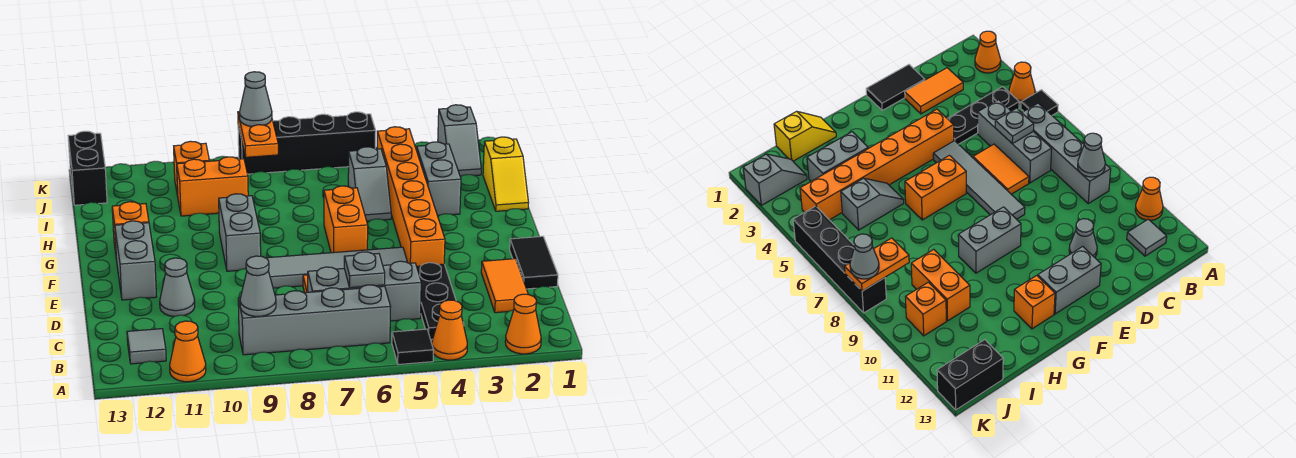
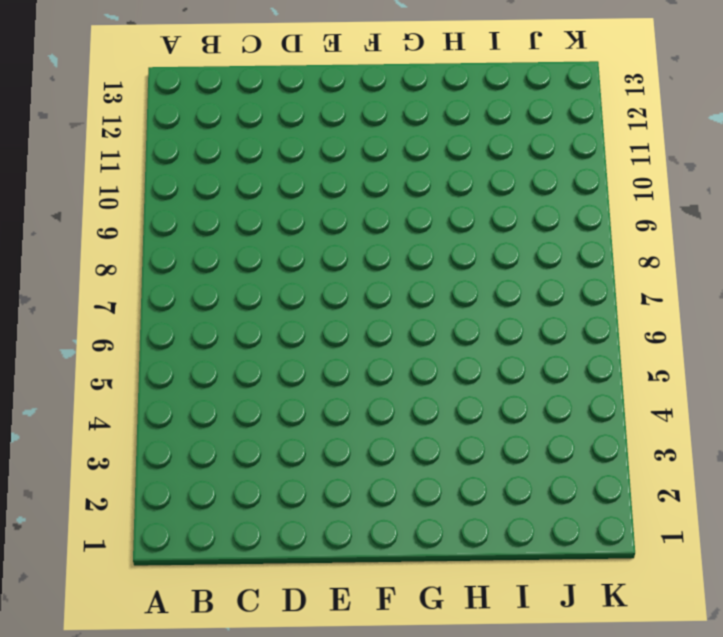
none -> orange cone A2 level 1
none -> orange cone A4 level 1
none -> black tile A5 level 1
none -> orange cone A11 level 1

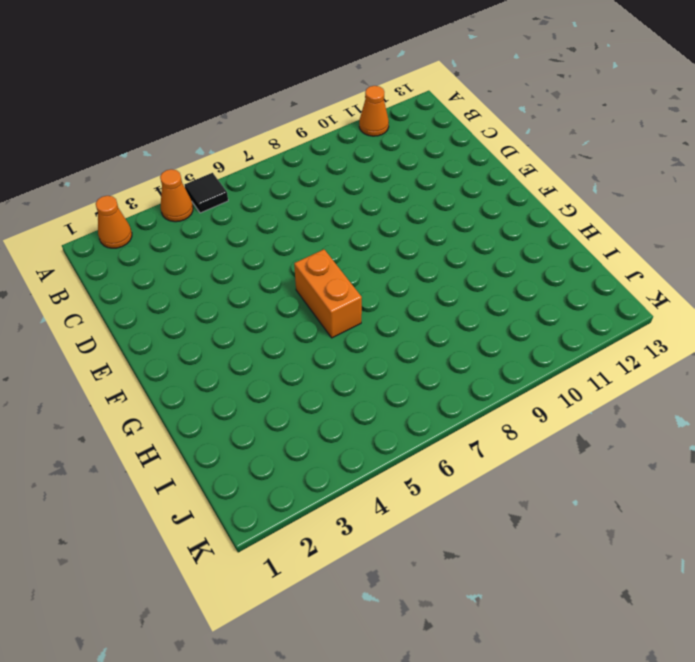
none -> black plate B4:D4 level 1
none -> grey brick B6:B9 level 1
none -> grey tile B12 level 1
none -> orange tile C2:D2 level 1

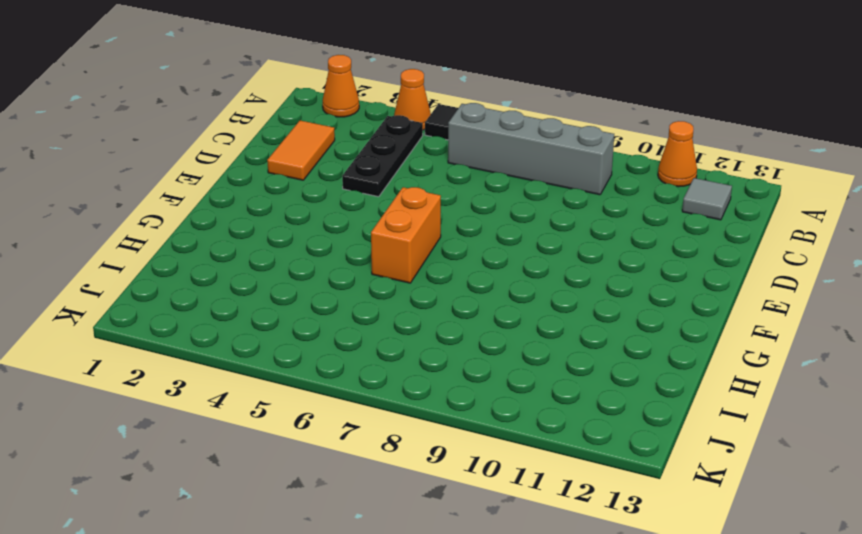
none -> grey brick C5:C7 level 1
none -> black tile D1:E1 level 1
none -> orange tile D6:D7 level 1
none -> grey cone D11 level 1

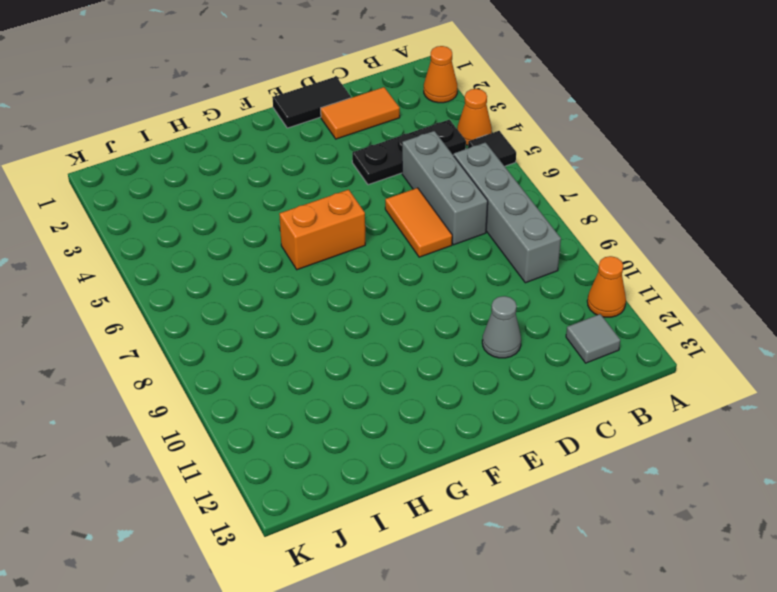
none -> orange brick E4:J4 level 1
none -> grey tile E5:E8 level 1
none -> grey brick E12:F12 level 1
none -> grey brick F9:G9 level 1

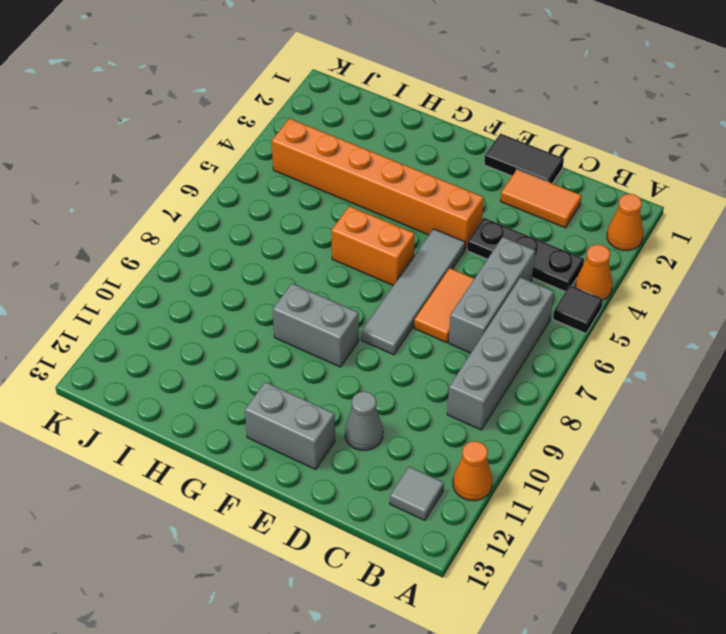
none -> orange brick G12 level 1
none -> yellow slope H1:I1 level 1 top I
none -> grey brick H3:I3 level 1
none -> grey slope H5:I5 level 1 top I

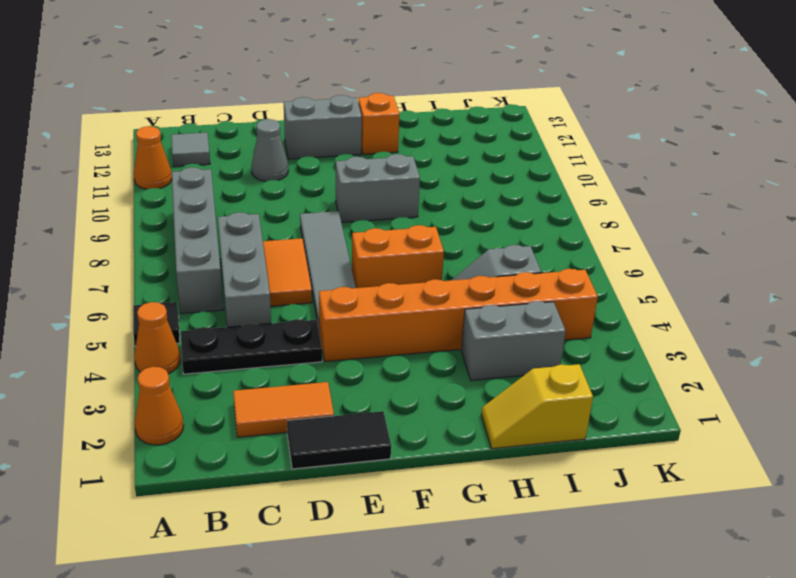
none -> orange brick I9:I10 level 1
none -> grey slope J2:K2 level 1 top K
none -> orange brick J10 level 1
none -> black brick J13:K13 level 1

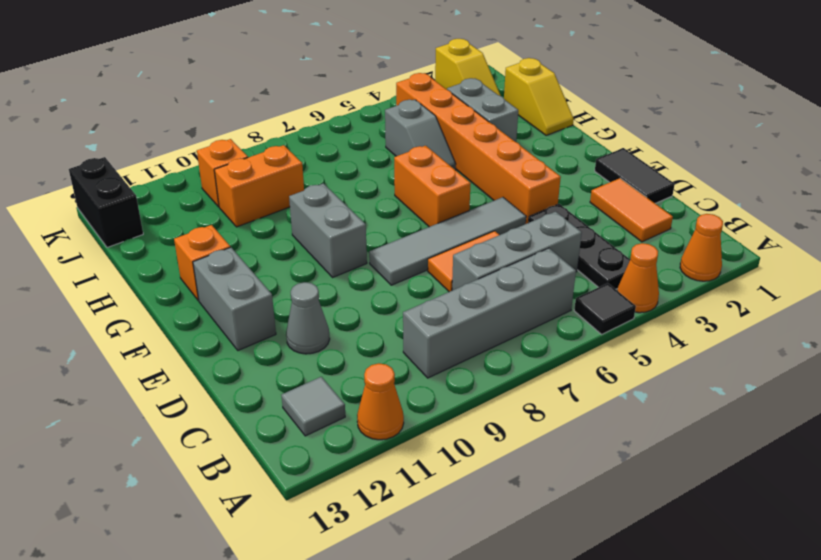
yellow slope J2:K2 level 1 top K -> grey slope J2:K2 level 1 top K
none -> black brick K5:K8 level 1
none -> grey cone B9 level 2
none -> grey plate C6 level 2
none -> orange plate J8:K8 level 2

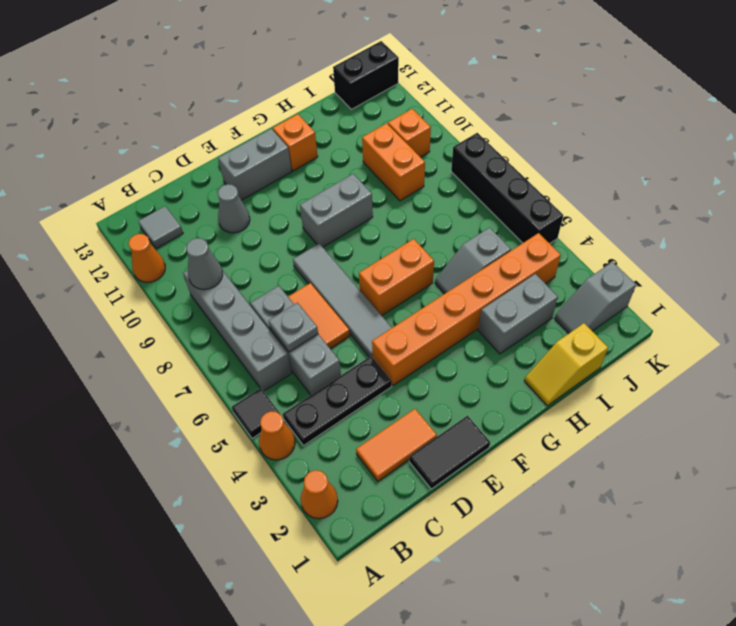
none -> orange plate J8:K8 level 2
none -> grey cone K8 level 3

